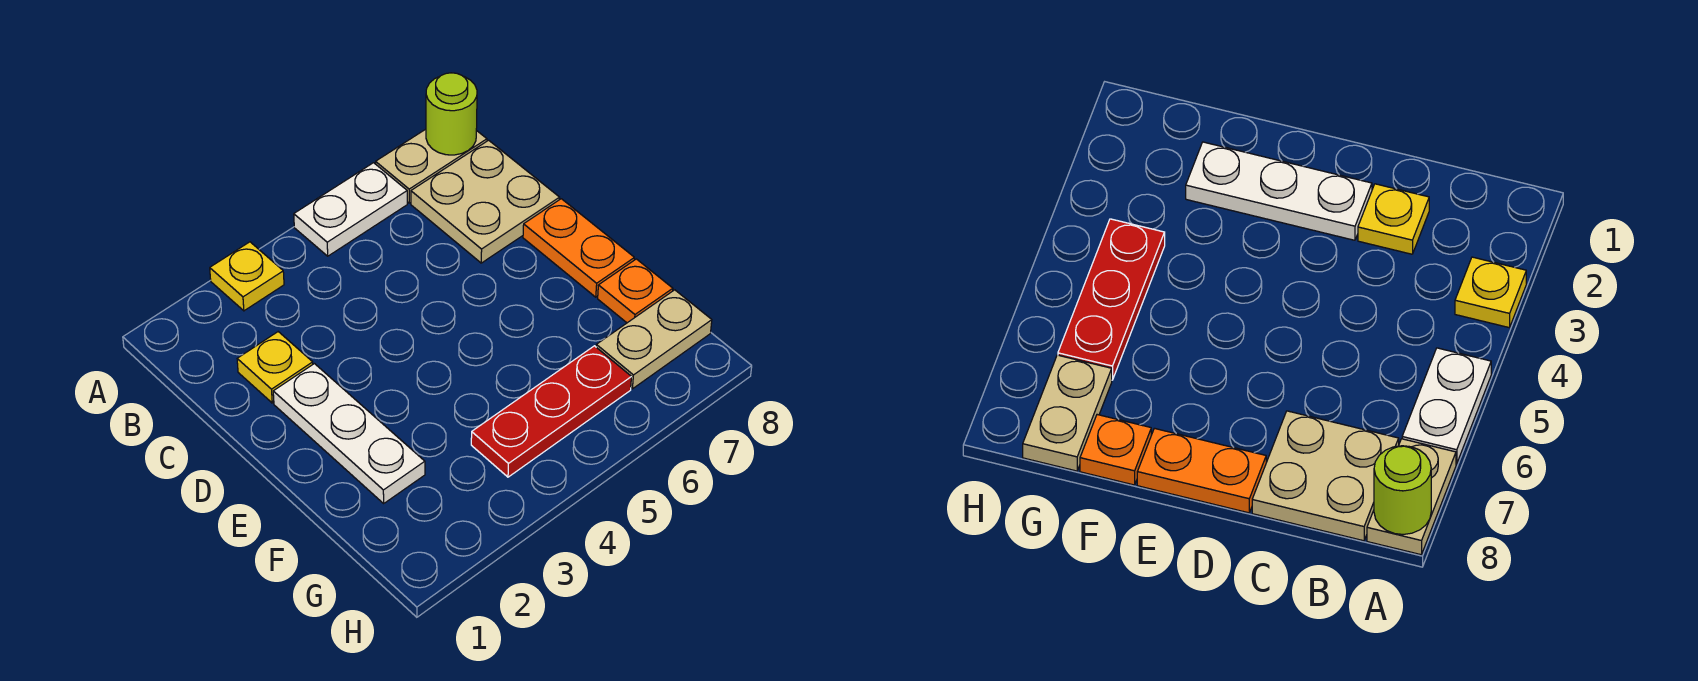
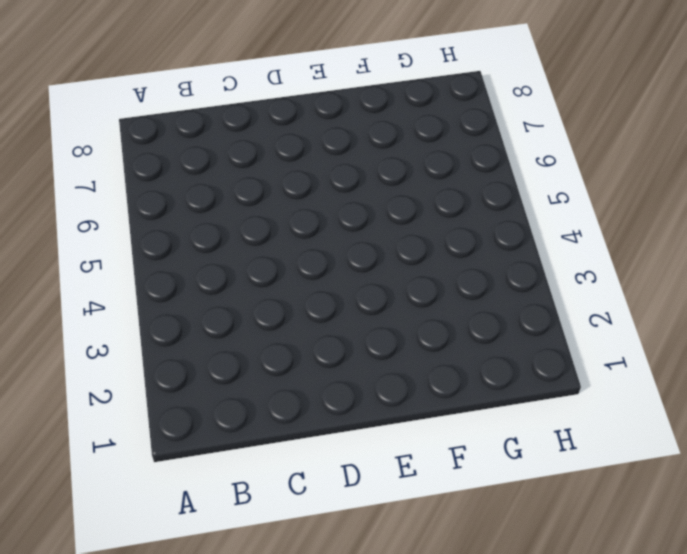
none -> yellow plate A3 level 1
none -> white plate A5:A6 level 1

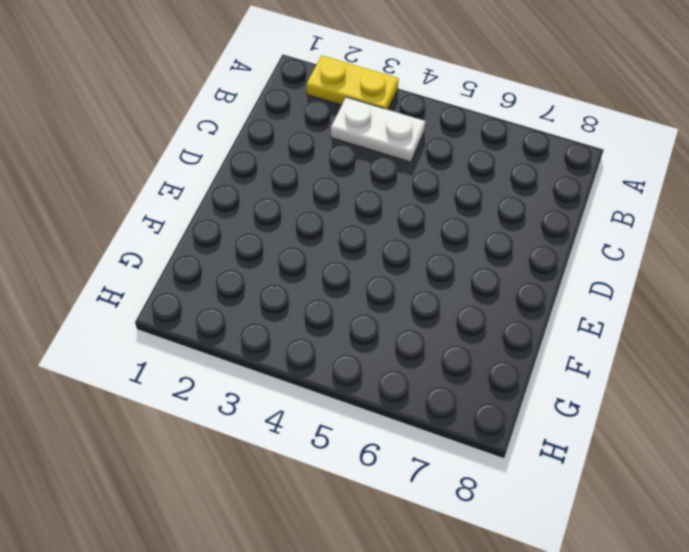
yellow plate A2:A3 level 1 -> yellow plate A3 level 1
white plate B3:B4 level 1 -> white plate A5:A6 level 1
none -> tan plate A7:A8 level 1
none -> tan plate B7:C8 level 1

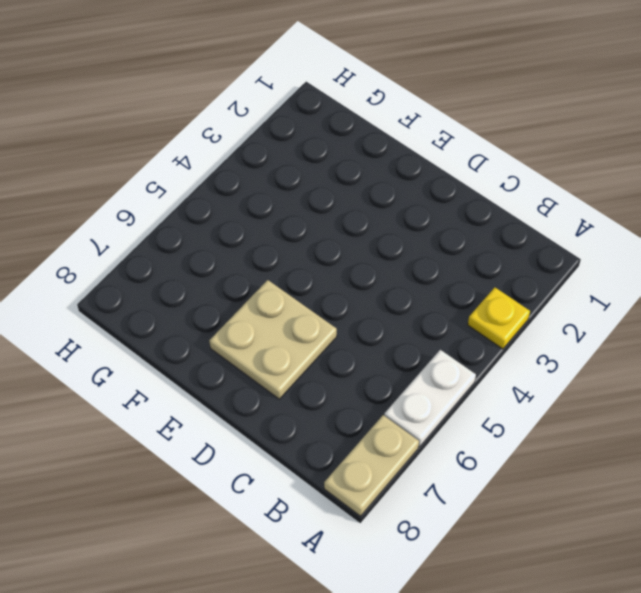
tan plate D6:E7 level 1 -> tan plate B7:C8 level 1
none -> yellow plate C2 level 1
none -> white plate D2:F2 level 1

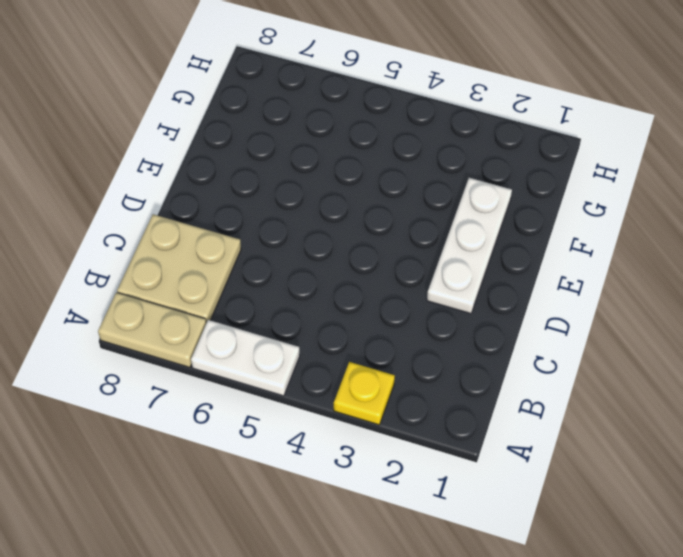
none -> yellow plate C2 level 1
none -> orange plate D8:E8 level 1

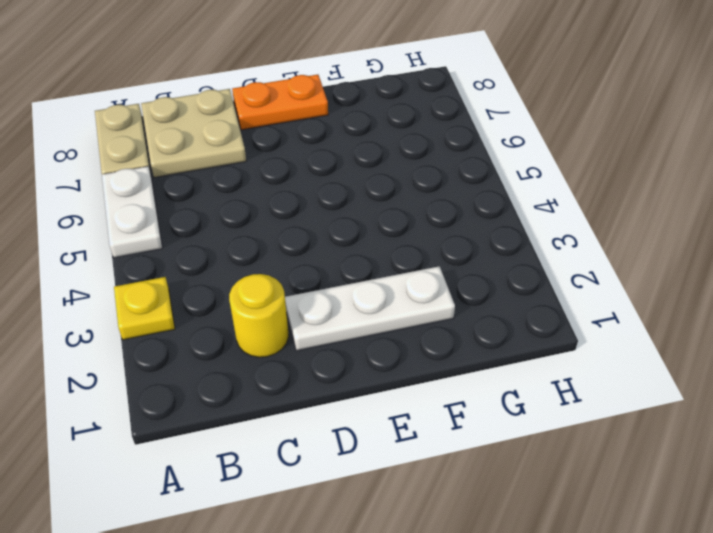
yellow round brick C2 level 1 -> yellow plate C2 level 1
none -> orange plate F8 level 1
none -> red plate G4:G6 level 1

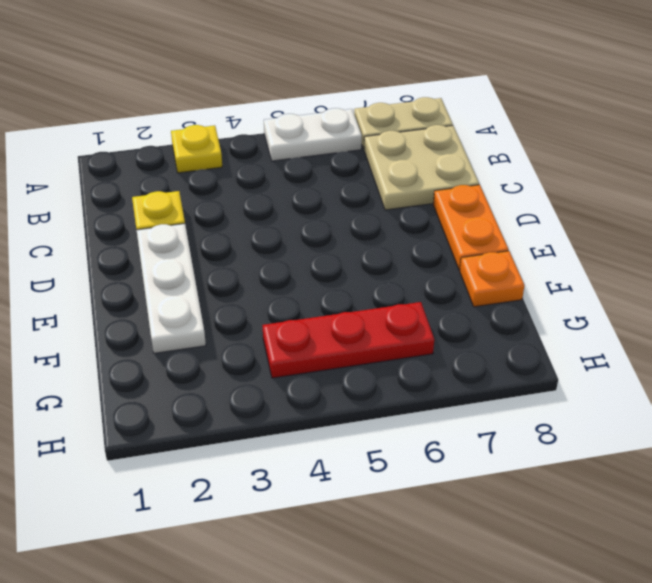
none -> tan plate G7:G8 level 1
none -> lime round brick A8 level 2

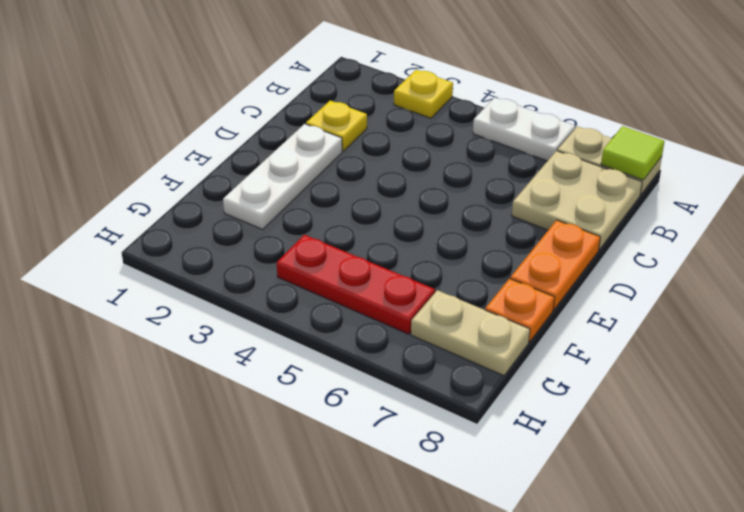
lime tile A8 level 2 -> lime round brick A8 level 2

